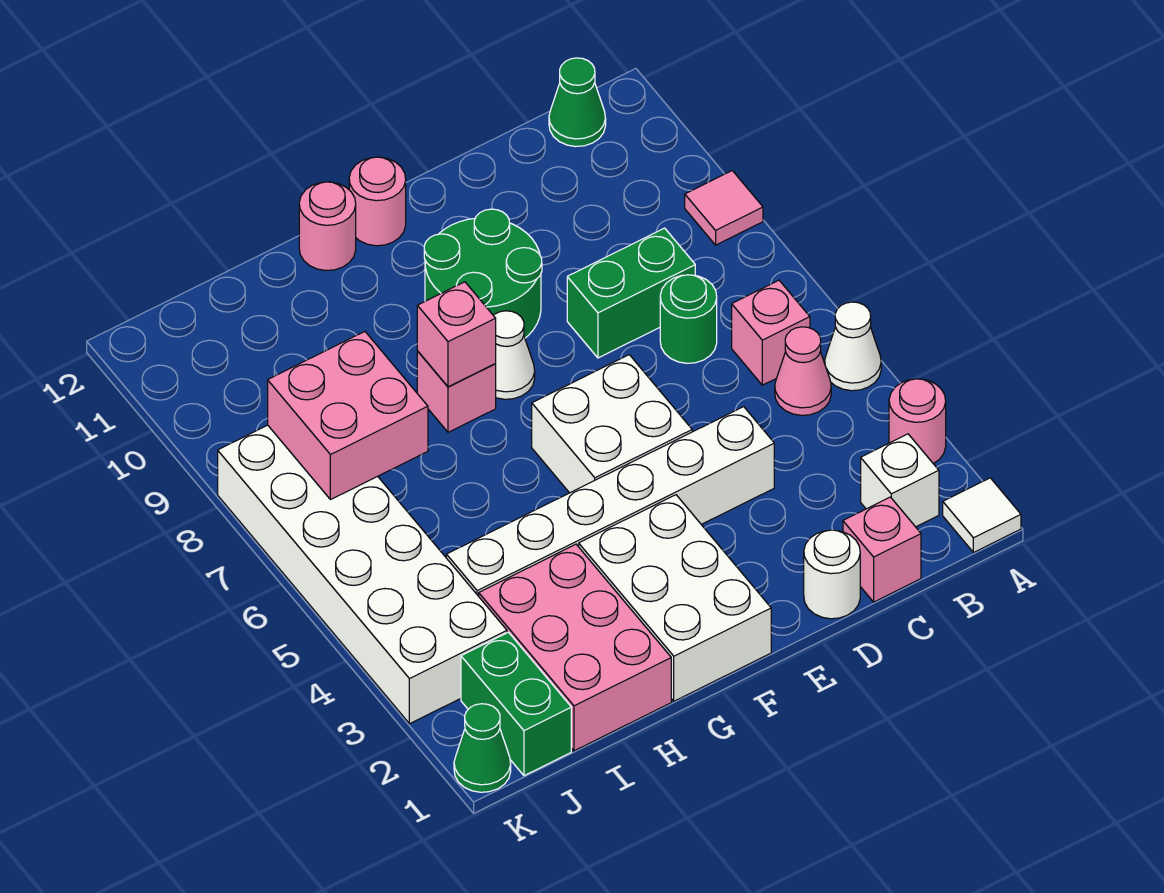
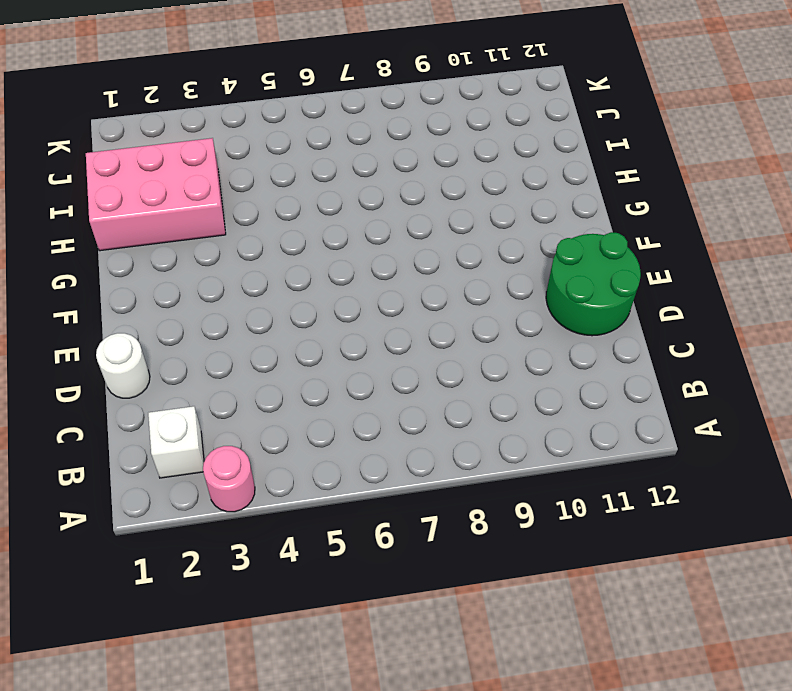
green round brick D11:E12 level 1 -> green round brick E9:F10 level 1
none -> white tile A1 level 1
none -> white cone A5 level 1
none -> pink tile A9 level 1

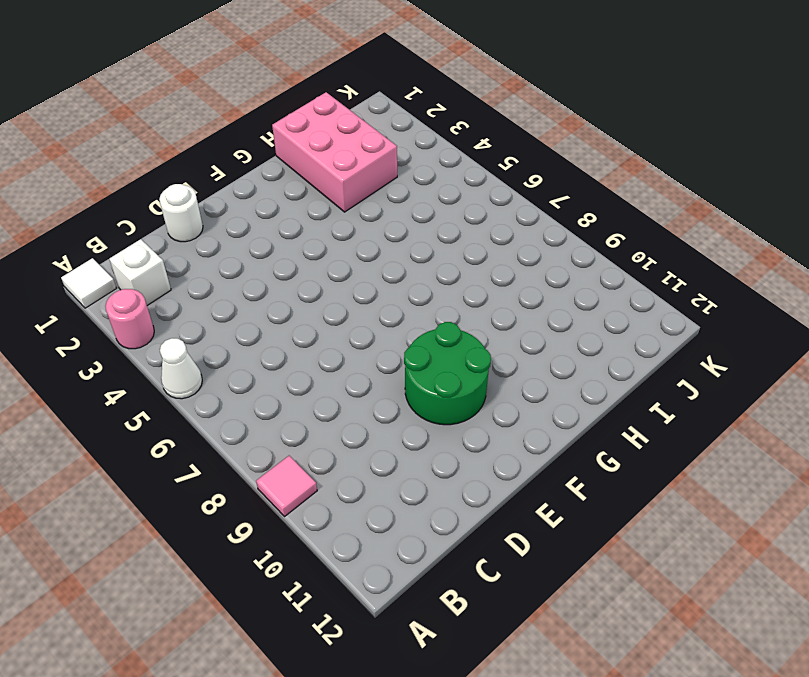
none -> pink cone B5 level 1
none -> pink brick B6 level 1
none -> green cone B12 level 1

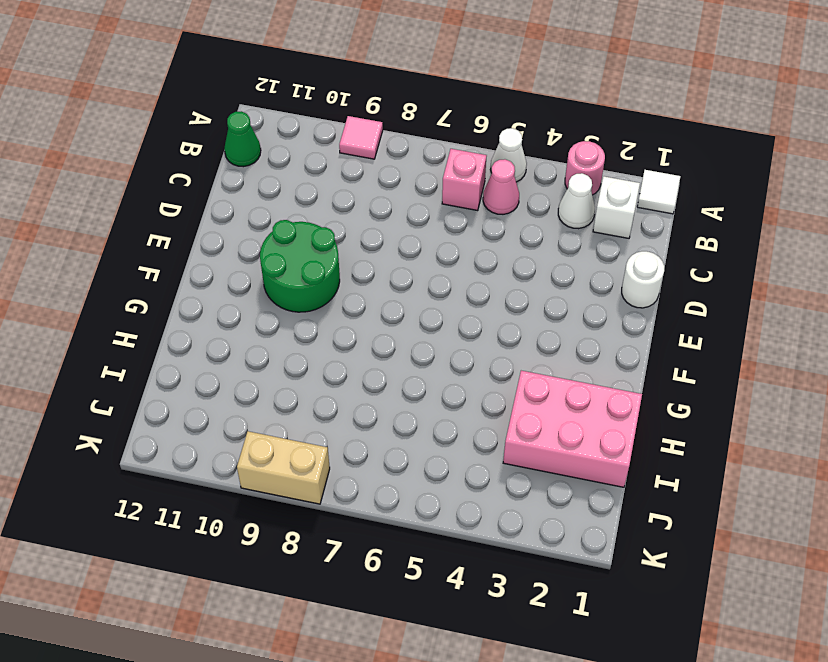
white cone B3 level 1 -> white cone F8 level 1
tan brick K8:K9 level 1 -> white brick J3:K8 level 1
none -> pink brick C1 level 1
none -> green round brick C7 level 1
none -> green brick C8:D8 level 1

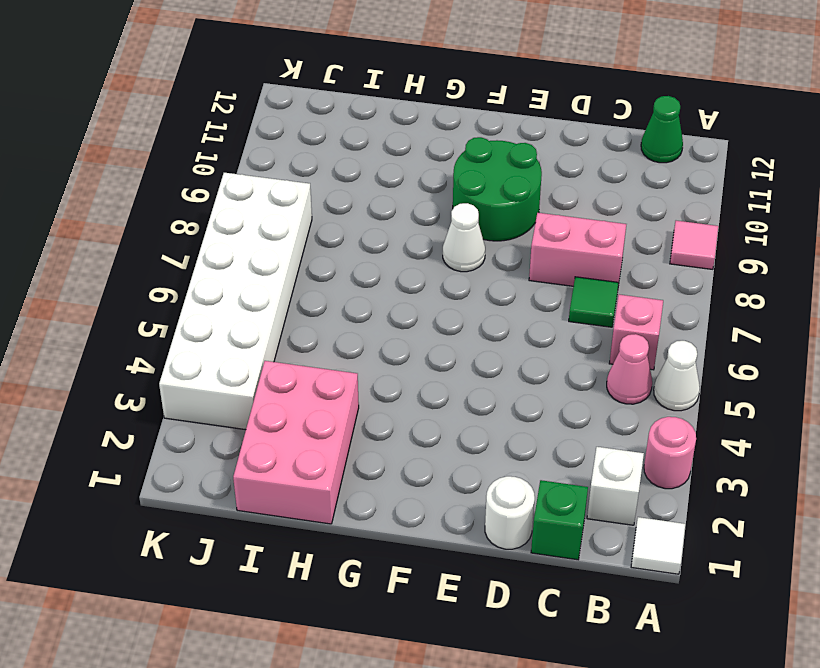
green brick C1 level 1 -> pink brick C1 level 1
green tile C7 level 1 -> green round brick C7 level 1
pink brick C8:D8 level 1 -> green brick C8:D8 level 1
none -> white brick D4:I4 level 1
none -> white brick E5:F6 level 1
none -> white brick F1:G3 level 1

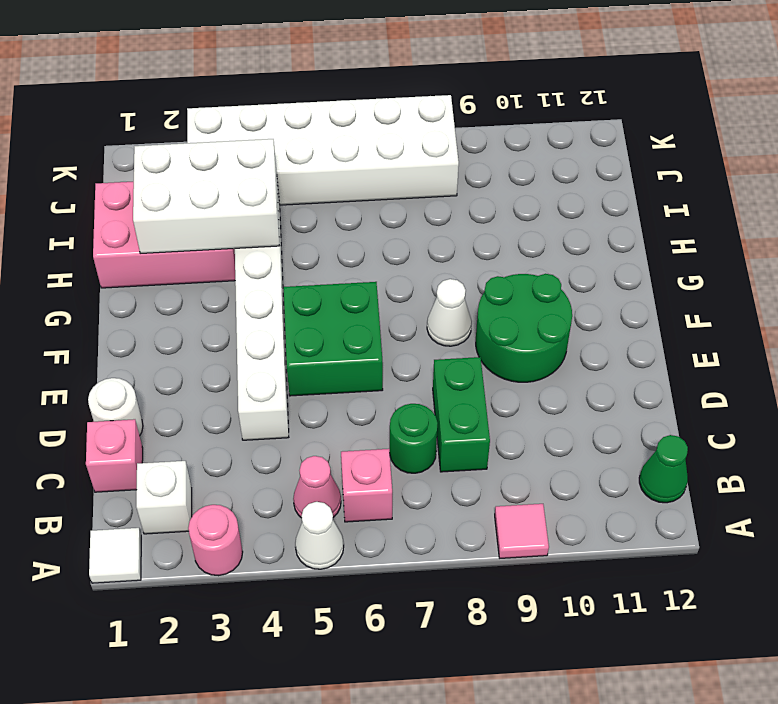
green brick E5:F6 level 1 -> white brick E5:F6 level 1
white brick H2:I4 level 2 -> white brick F1:G3 level 1
none -> pink round brick F12 level 1
none -> pink brick G8 level 1
none -> pink round brick G12 level 1

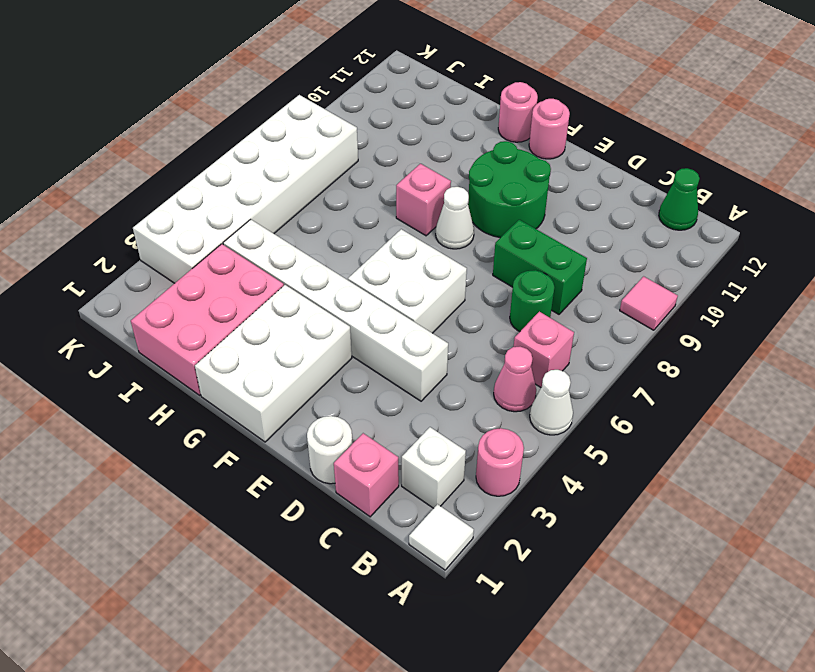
none -> green brick J1:J2 level 1
none -> green cone K1 level 1
none -> pink brick G8 level 2

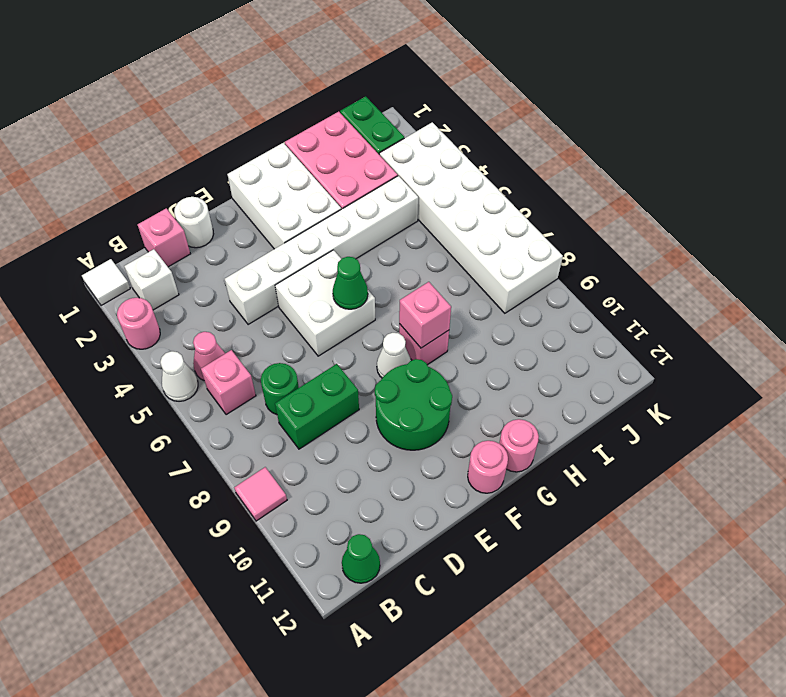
green cone F6 level 2 -> green cone K1 level 1
none -> pink brick I7:J8 level 2

